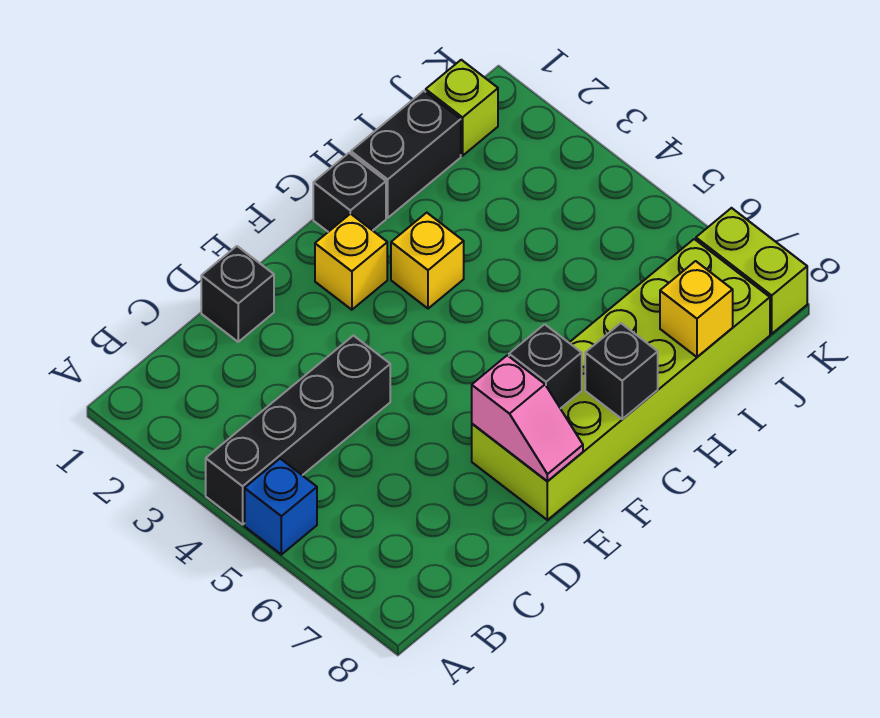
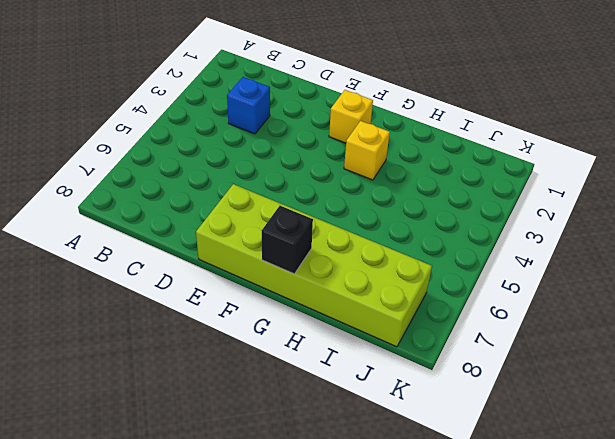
blue brick C3 level 1 -> blue brick A5 level 1
none -> black brick A4:D4 level 1
none -> black brick D1 level 1
none -> black brick G1 level 1

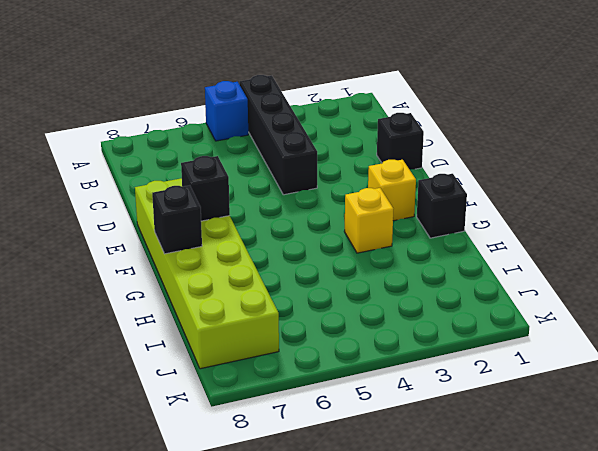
none -> black brick H1:I1 level 1
none -> lime brick J1 level 1
none -> lime brick K7:K8 level 1

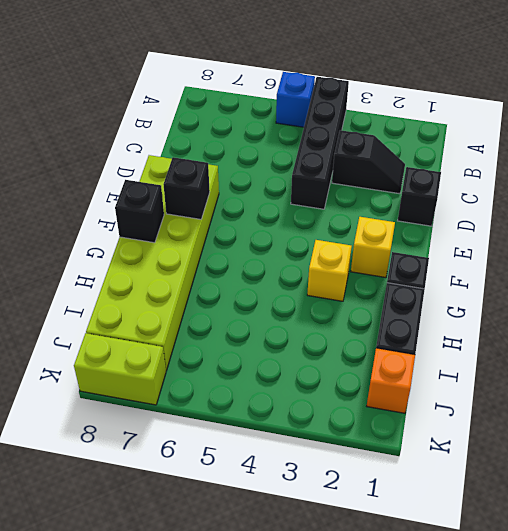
black slope C2:C3 level 1 top 3 -> none
orange brick J1 level 1 -> lime brick J1 level 1
none -> pink slope E7:E8 level 2 top 7
none -> yellow brick I8 level 2

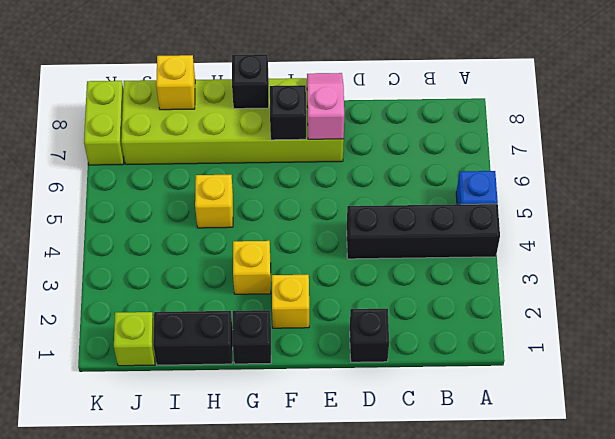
yellow brick H5 level 1 -> none

